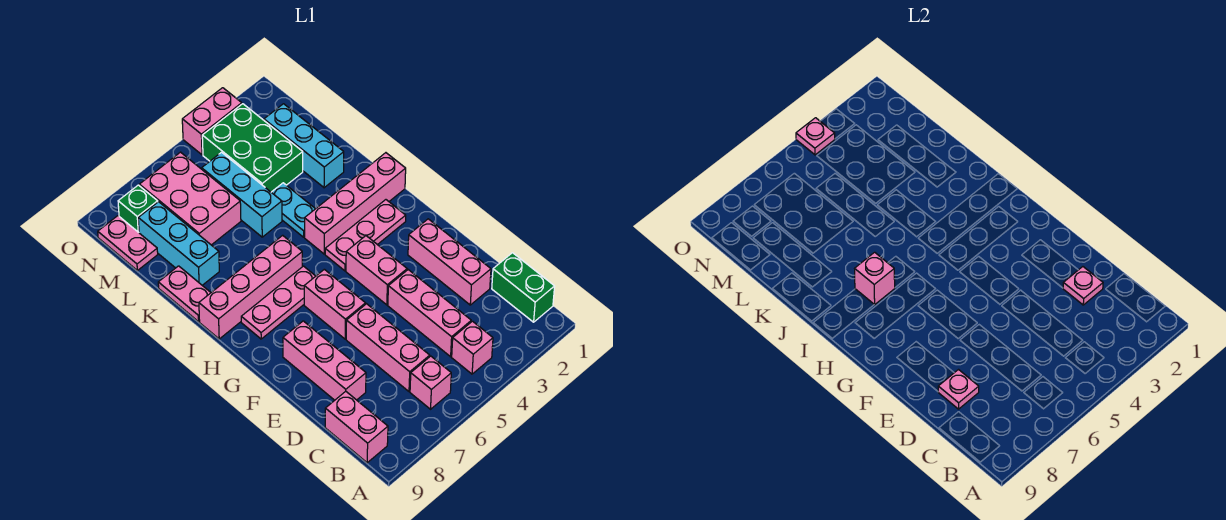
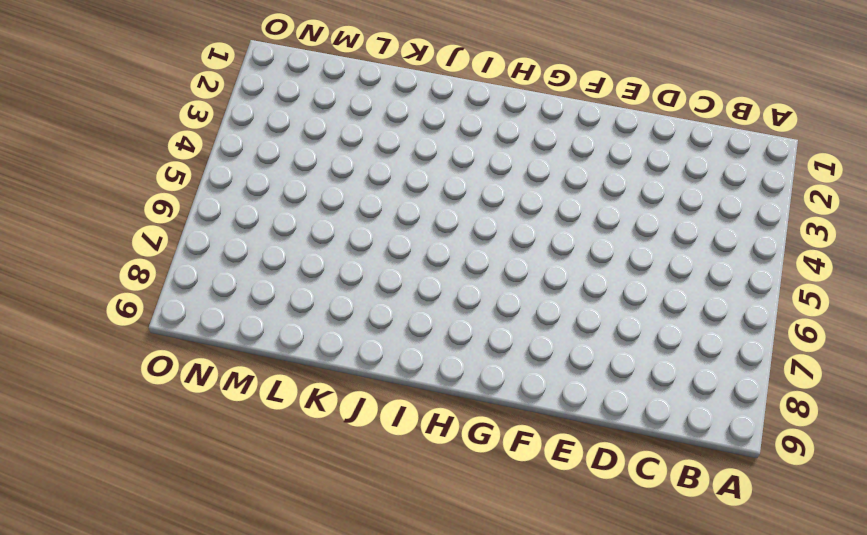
none -> green brick B1:C1 level 1
none -> pink brick B4 level 1
none -> pink brick B6 level 1

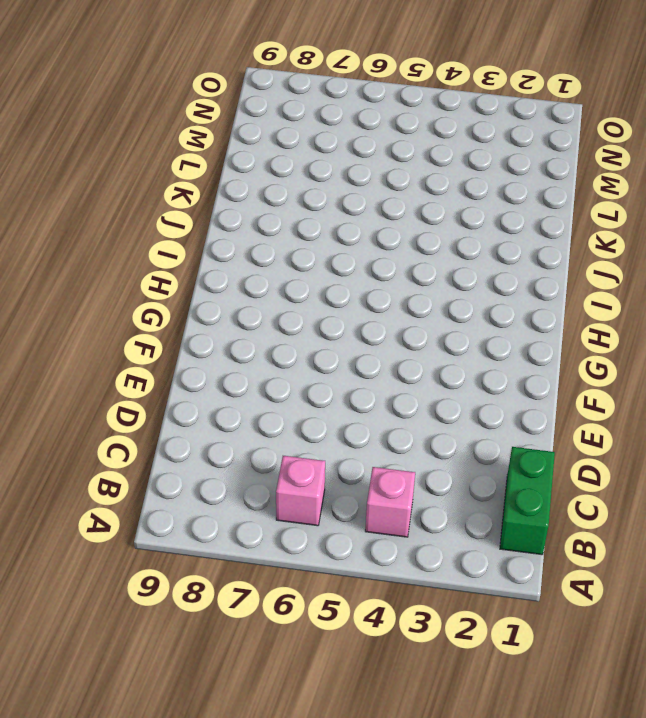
none -> pink brick B9:C9 level 1
none -> pink brick C4:E4 level 1
none -> pink brick C6:E6 level 1

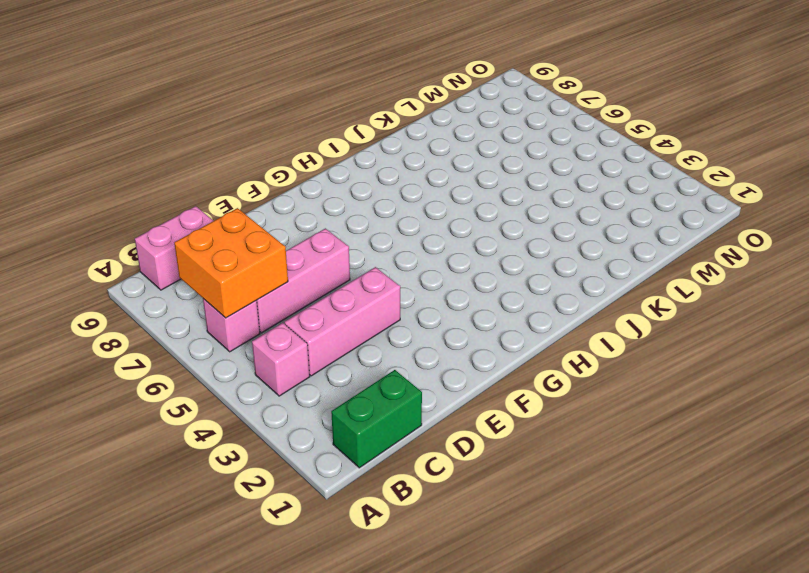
orange brick B6:C7 level 2 -> none
none -> pink brick D2:F2 level 1
none -> pink brick D8:F8 level 1
none -> pink brick F4:G4 level 1

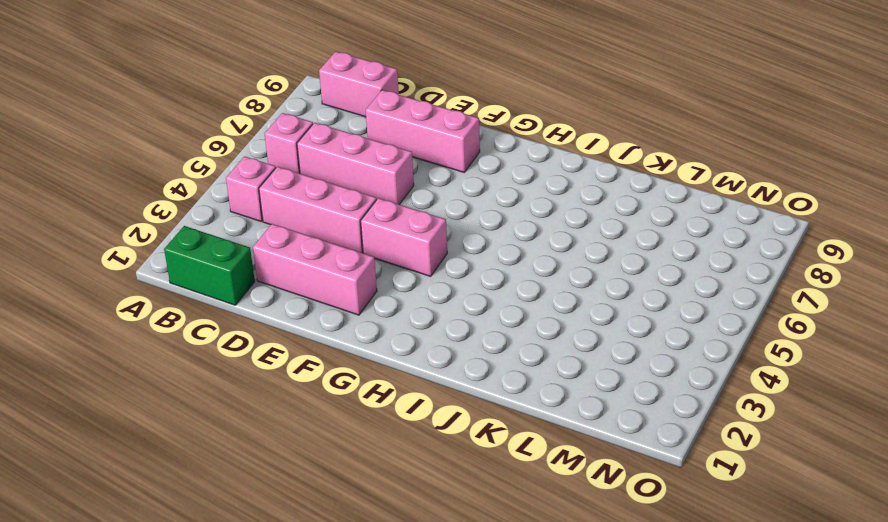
none -> pink brick F6:G6 level 1
none -> pink plate H2:H4 level 1
none -> pink plate H6:H8 level 1

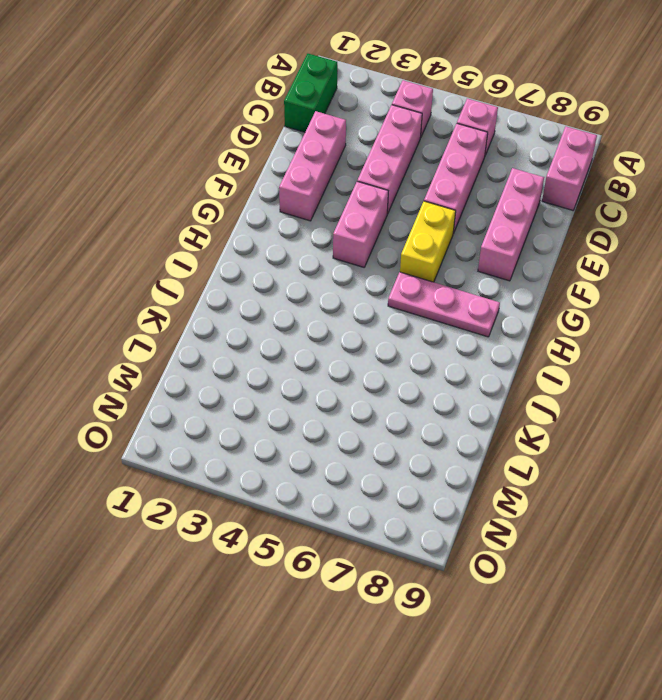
yellow brick F6:G6 level 1 -> pink brick F6:G6 level 1
none -> pink plate H2:H4 level 1
none -> pink brick I1:I4 level 1
none -> pink brick I6:I9 level 1

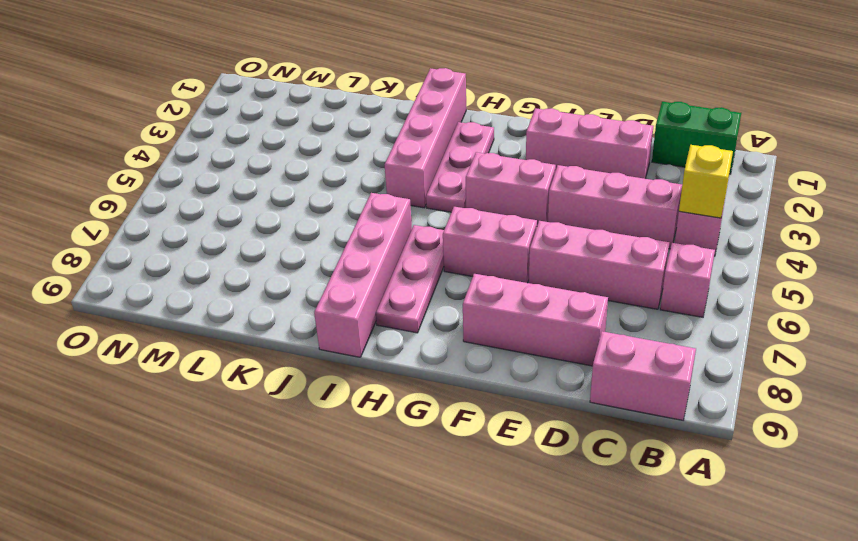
yellow brick B4 level 2 -> none
none -> cyan plate J4:K4 level 1
none -> pink plate J9:K9 level 1
none -> cyan brick K2:M2 level 1

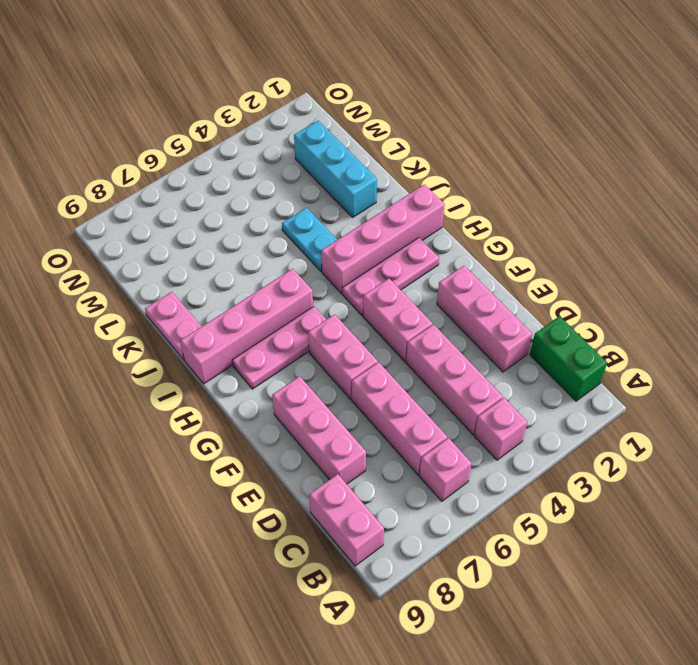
none -> cyan brick K5:M5 level 1
none -> cyan brick K8:M8 level 1
none -> green brick L3:N4 level 1

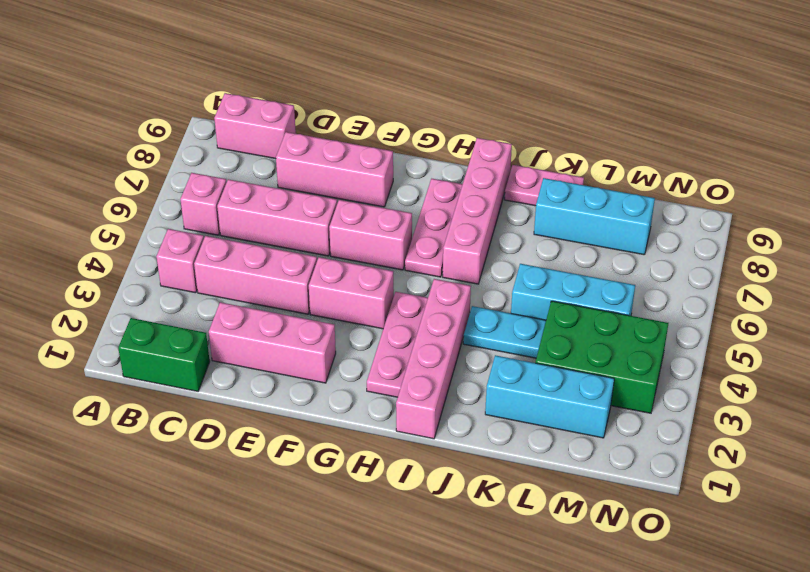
none -> pink brick L6:N7 level 1
none -> pink plate M9:N9 level 1
none -> green brick N8 level 1

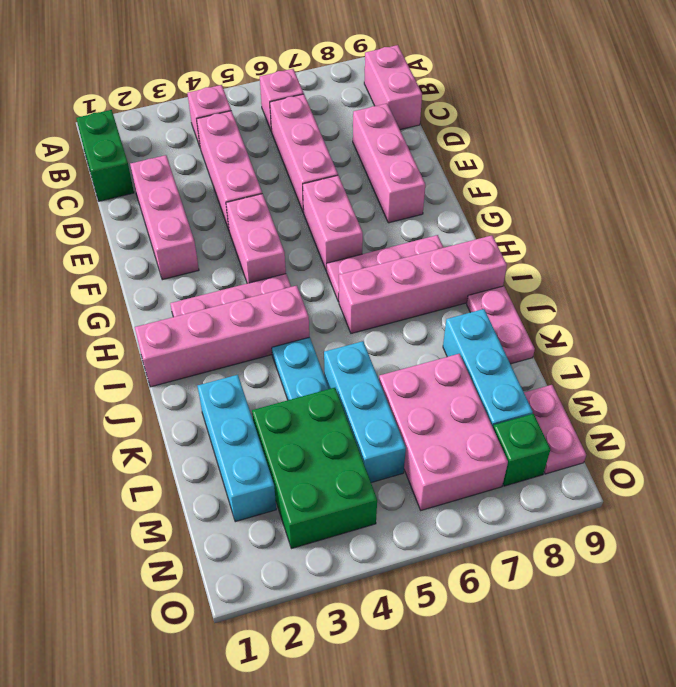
none -> pink brick O3:O4 level 1
none -> pink plate D2 level 2
none -> pink plate D8 level 2

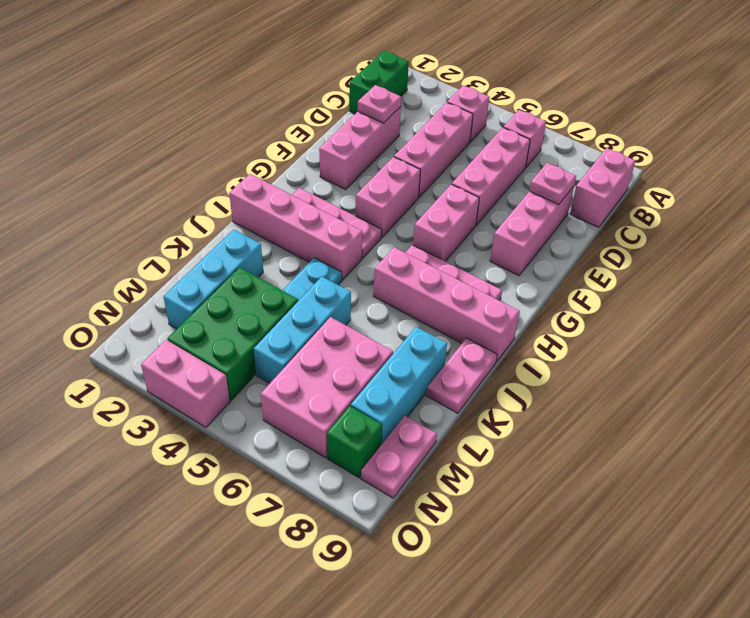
none -> pink brick I7 level 2
none -> pink plate O4 level 2

